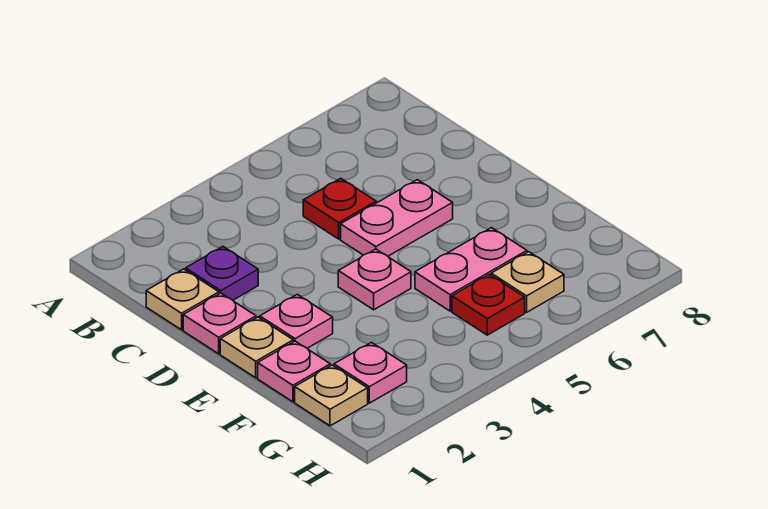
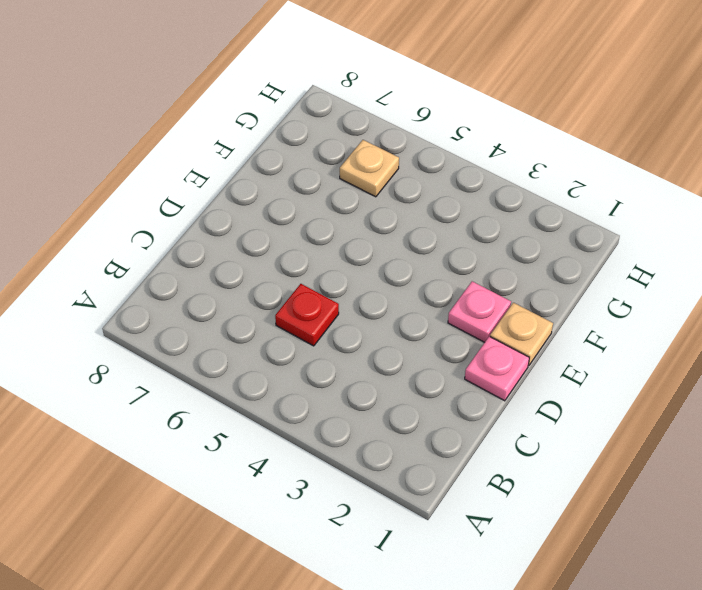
none -> tan plate C1 level 1
none -> purple plate C2 level 1
none -> pink plate D5:D6 level 1

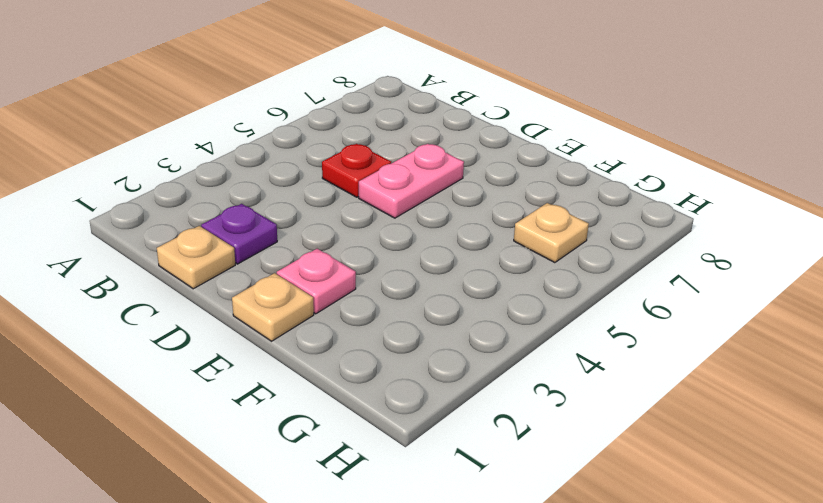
none -> pink plate D1 level 1
none -> pink plate E4 level 1
none -> pink plate F1 level 1

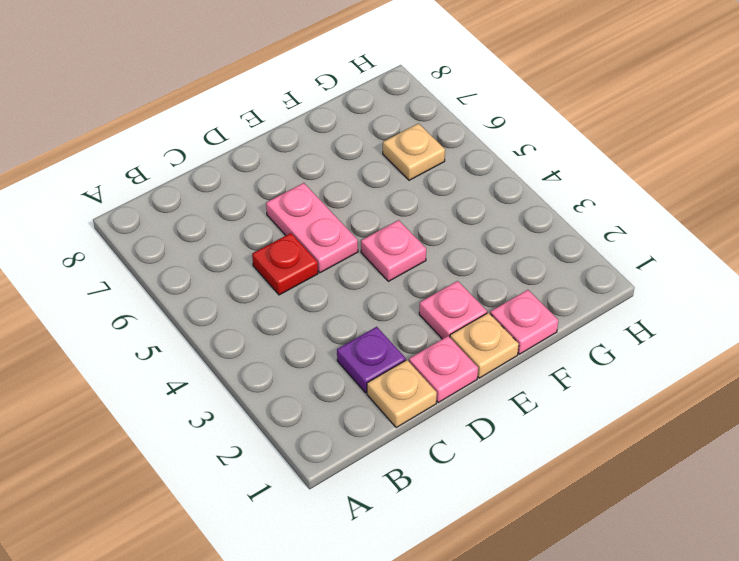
none -> pink plate F5:F6 level 1
none -> tan plate G1 level 1
none -> pink plate G2 level 1

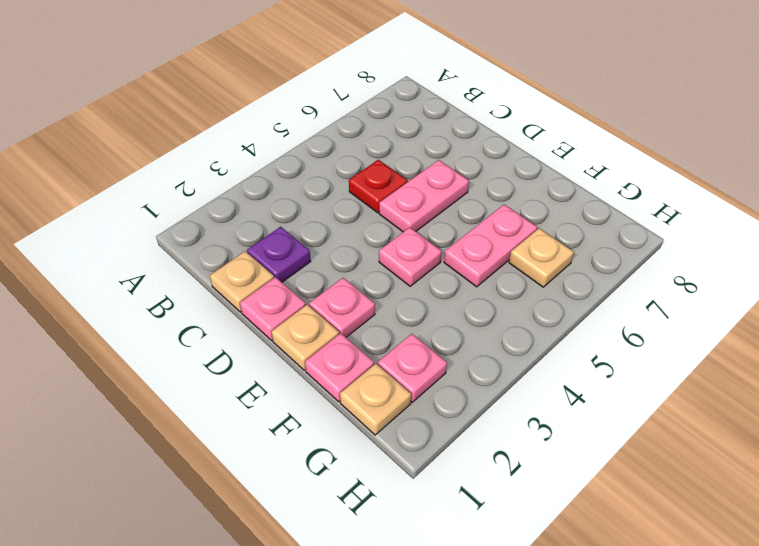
none -> red plate G5 level 1

